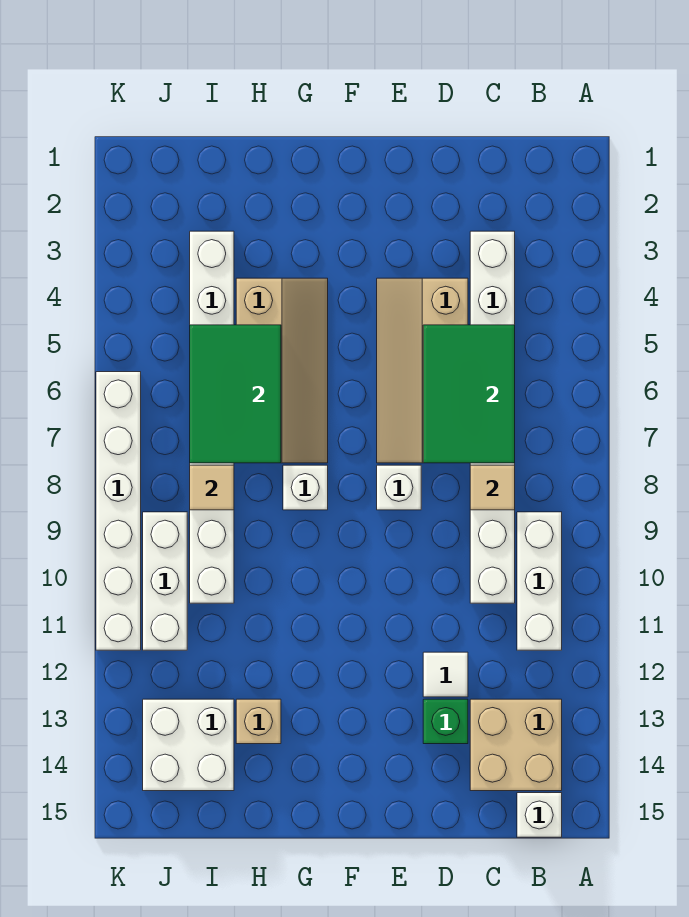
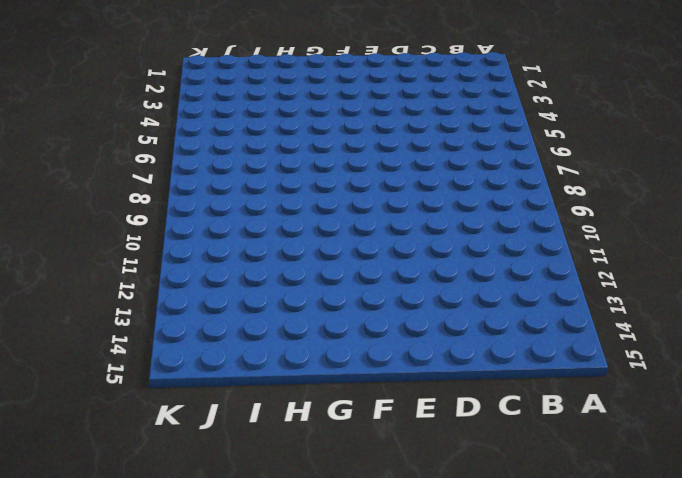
none -> white brick B9:B11 level 1
none -> tan brick B13:C14 level 1
none -> white brick B15 level 1

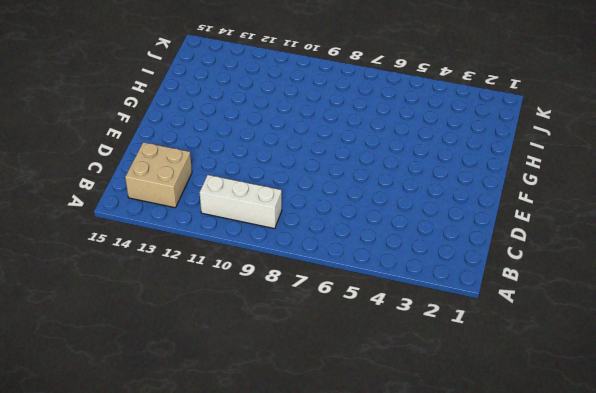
none -> white brick B15 level 1
none -> white brick C3:C10 level 1
none -> tan slope D4:E7 level 1 top D

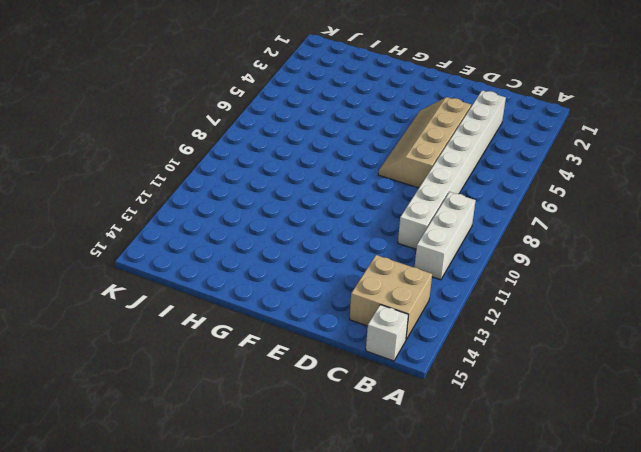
none -> white tile D12 level 1
none -> green brick D13 level 1
none -> white brick E8 level 1

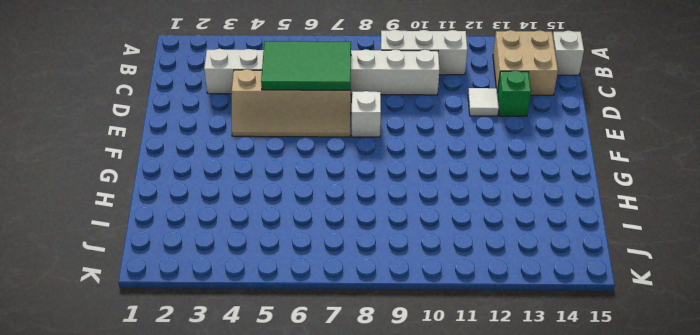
none -> tan slope G4:H7 level 1 top H
none -> white brick G8 level 1
none -> tan brick H13 level 1

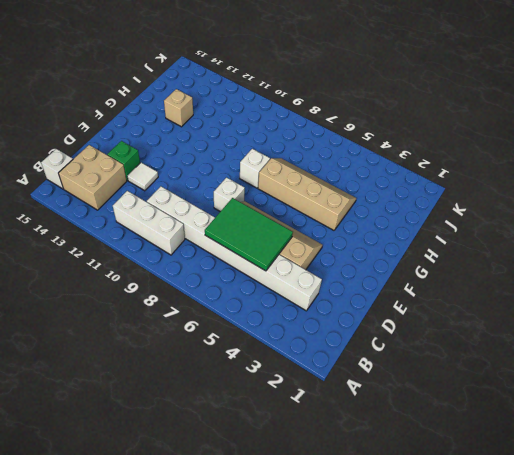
tan slope G4:H7 level 1 top G -> tan slope G4:H7 level 1 top H
none -> white brick I3:I10 level 1
none -> white brick I13:J14 level 1
none -> white brick J9:J11 level 1

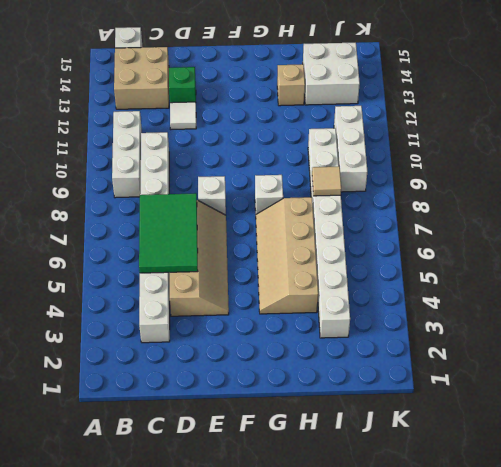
none -> white brick K6:K11 level 1
none -> tan tile C8 level 2
none -> green tile H5:I7 level 2

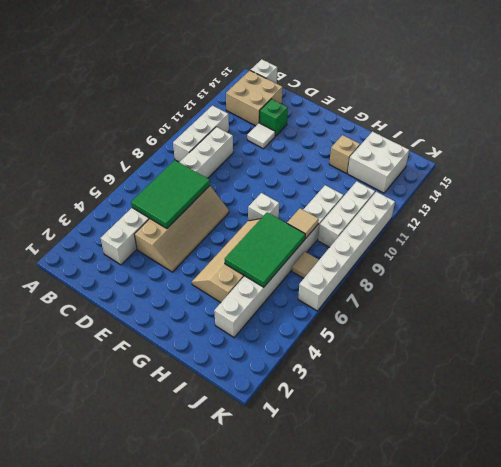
tan tile J7 level 1 -> tan tile C8 level 2
none -> white brick E8 level 1

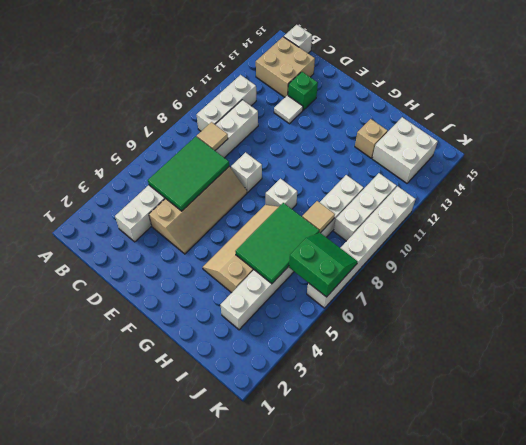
green slope J6:K7 level 2 top 6 -> none

